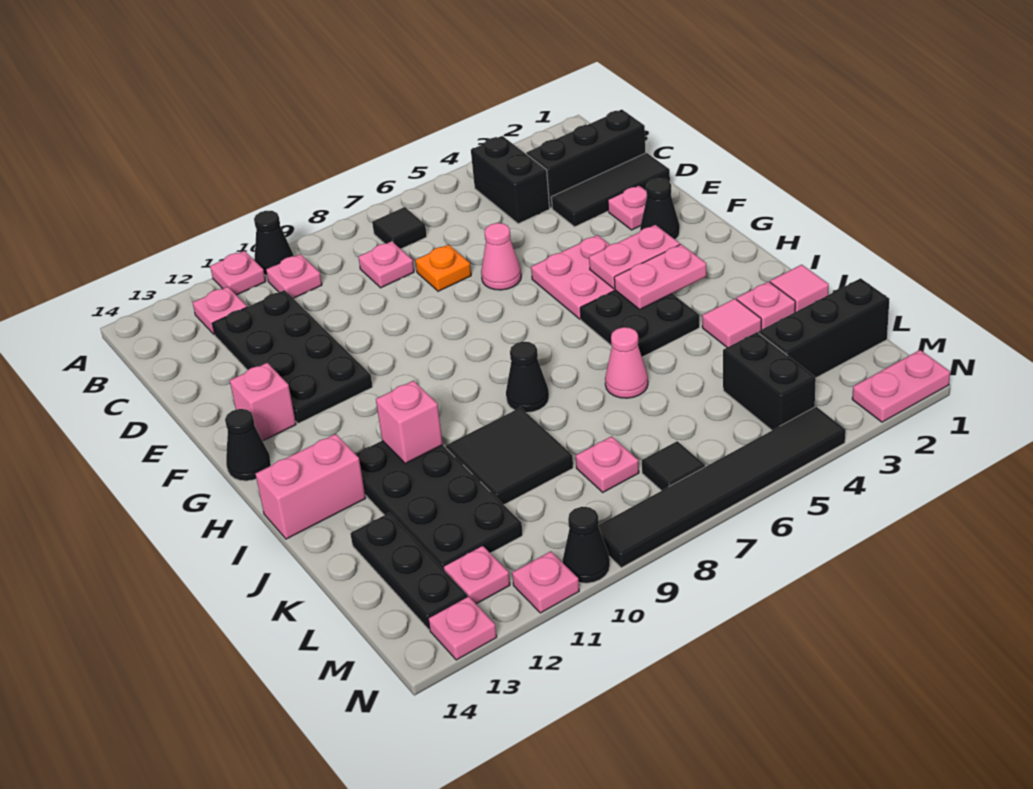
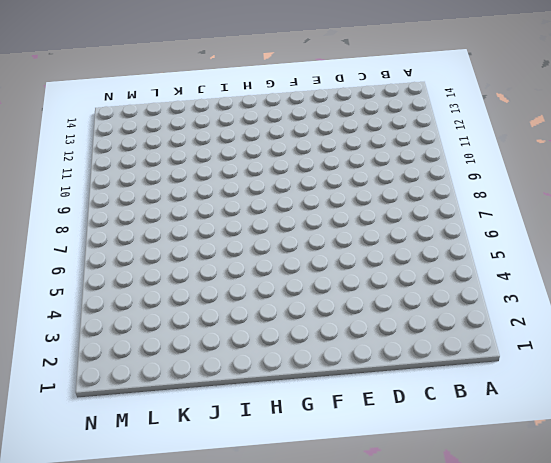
none -> black cone A10 level 1
none -> pink plate A11 level 1
none -> black brick B4:C4 level 1
none -> black tile B7 level 1

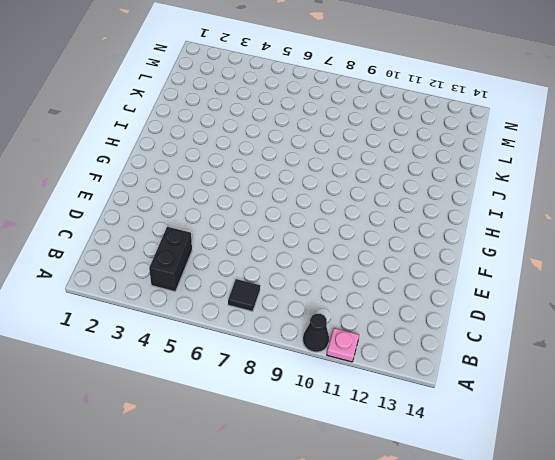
none -> pink plate B10 level 1
none -> pink plate B12 level 1
none -> black brick C1:C3 level 1
none -> pink plate C8 level 1

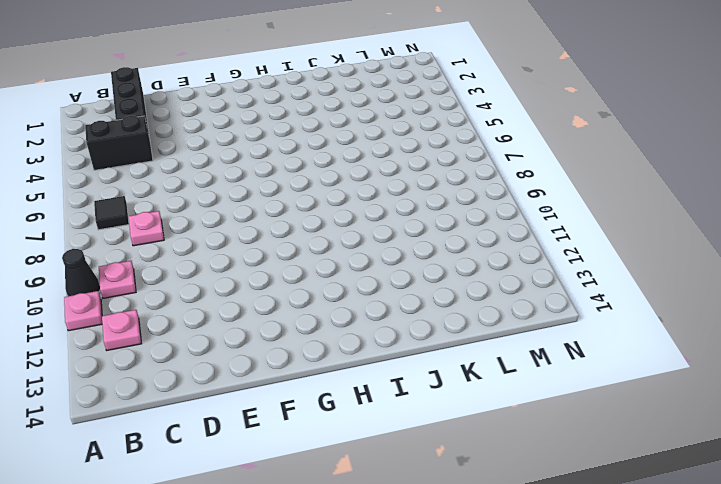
none -> black plate C11:F12 level 1
none -> black tile D1:D3 level 1
none -> orange plate D7 level 1
none -> pink plate E2 level 1

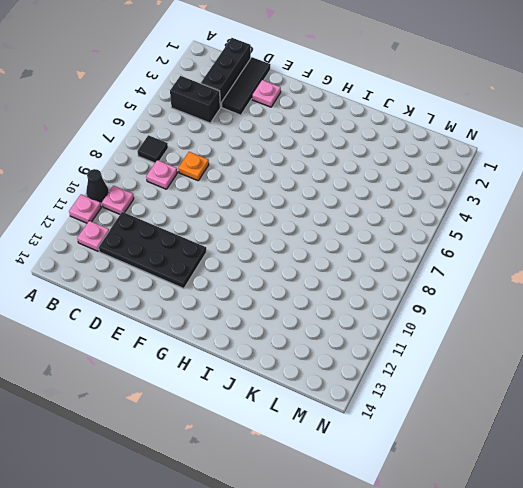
none -> pink cone E6 level 1
none -> black cone F2 level 1
none -> pink plate F4:G5 level 1
none -> pink brick F13 level 1

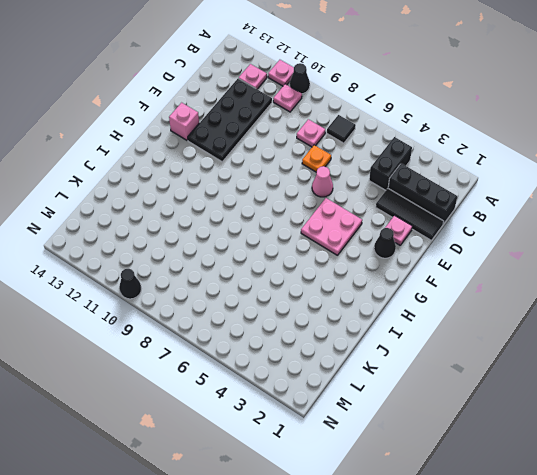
none -> black cone G14 level 1
none -> black plate H4:I5 level 1
none -> black cone I8 level 1
none -> black plate I11:L12 level 1

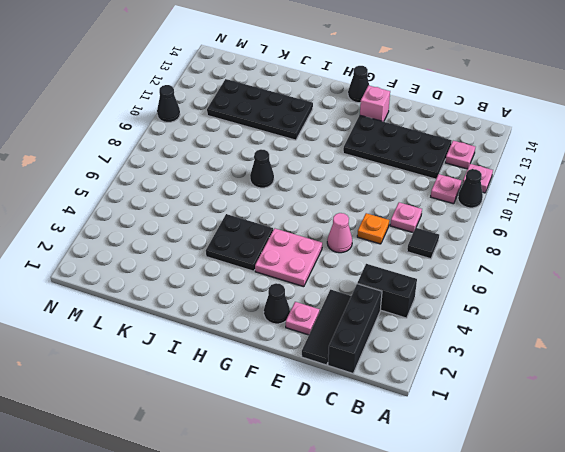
none -> pink brick I13:I14 level 1
none -> pink tile J1 level 1
none -> pink plate J2 level 1
none -> pink tile J3 level 1

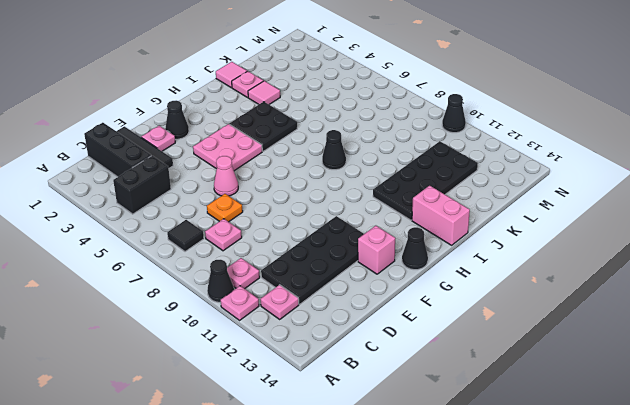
none -> pink cone J6 level 1
none -> black tile J9:K10 level 1
none -> black plate K13:M13 level 1
none -> black brick L1:L3 level 1

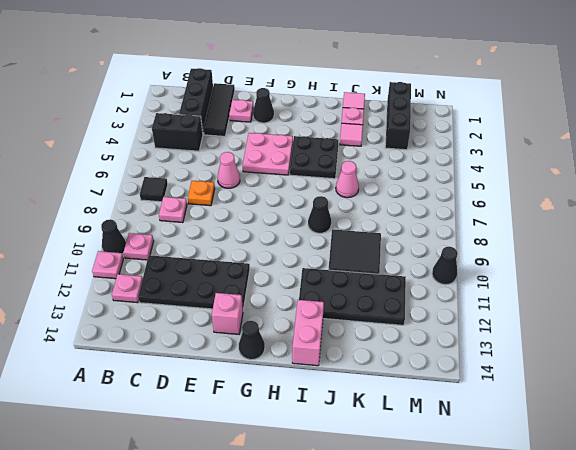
none -> black plate K13:M13 level 1
none -> black brick L4:M4 level 1
none -> pink plate L8 level 1
none -> black tile M7 level 1

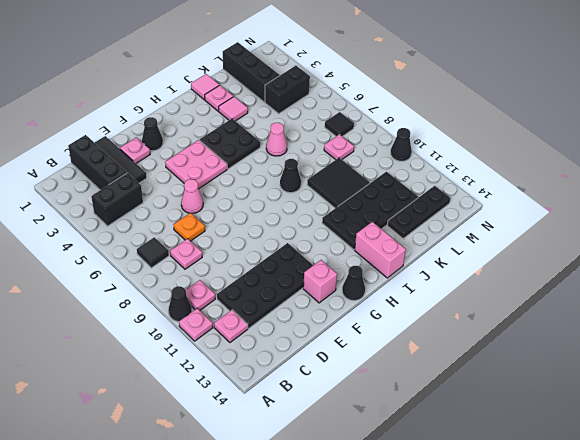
none -> pink plate M12 level 1
none -> pink plate N1:N2 level 1
none -> black tile N4:N9 level 1
none -> pink plate N11 level 1

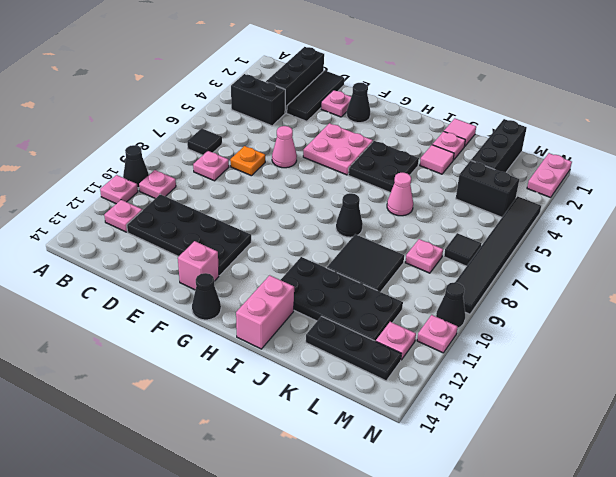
none -> pink plate N13 level 1
none -> pink plate G3:G4 level 2
none -> pink plate H3:H4 level 2
none -> pink brick I11 level 2

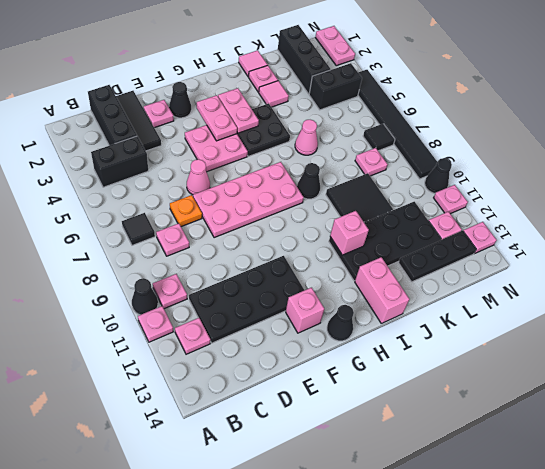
pink plate E7:H8 level 1 -> none

